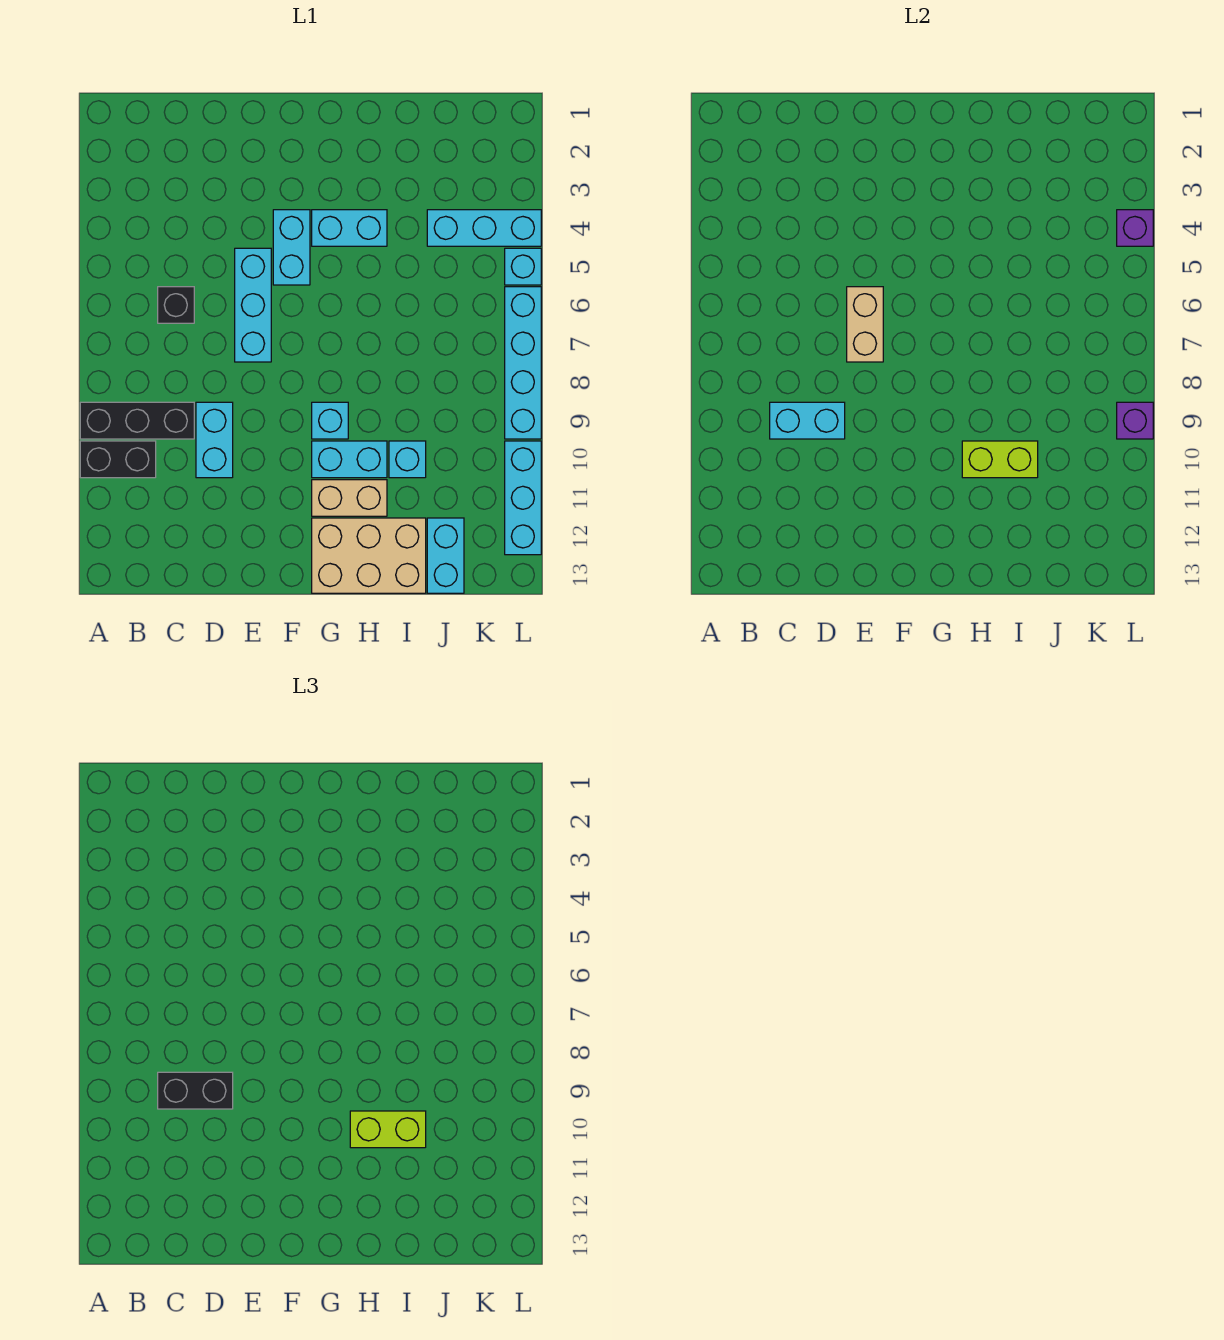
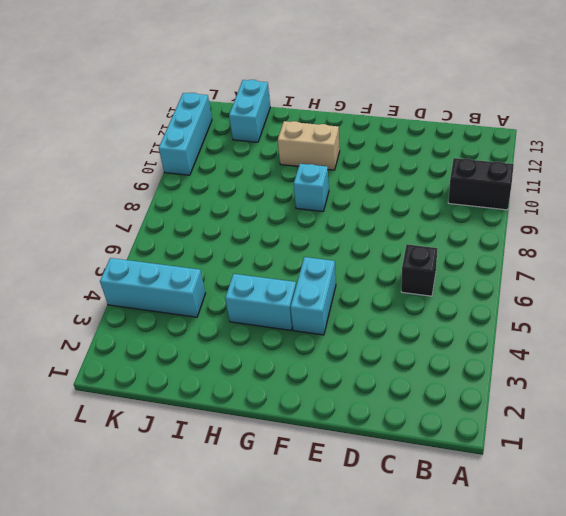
none -> black brick A9:C9 level 1
none -> cyan brick D9:D10 level 1
none -> cyan brick E5:E7 level 1

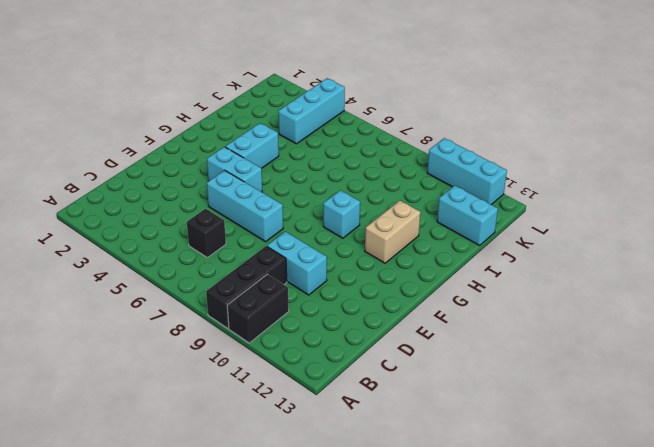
none -> cyan brick G10:H10 level 1
none -> tan brick G12:I13 level 1
none -> cyan brick I10 level 1

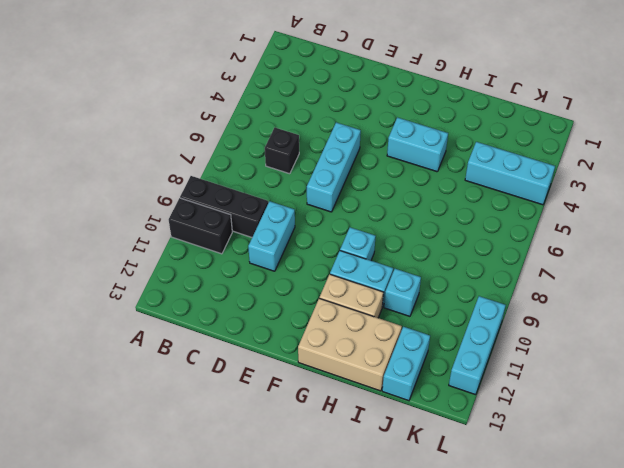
none -> cyan brick F4:F5 level 1
none -> cyan brick L5 level 1
none -> cyan brick L6:L9 level 1

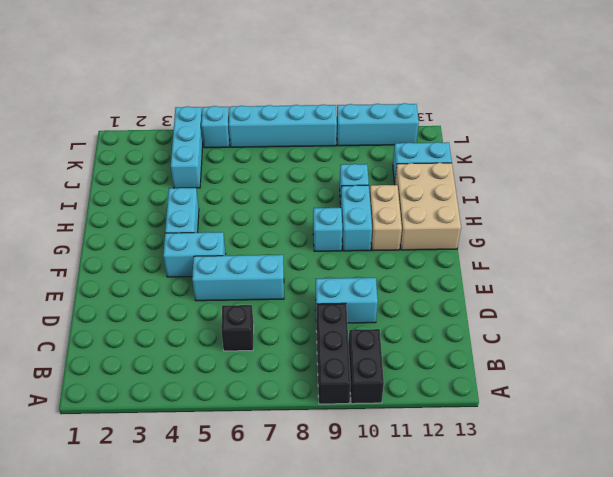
none -> cyan brick C9:D9 level 2
none -> tan brick E6:E7 level 2
none -> lime brick H10:I10 level 2

